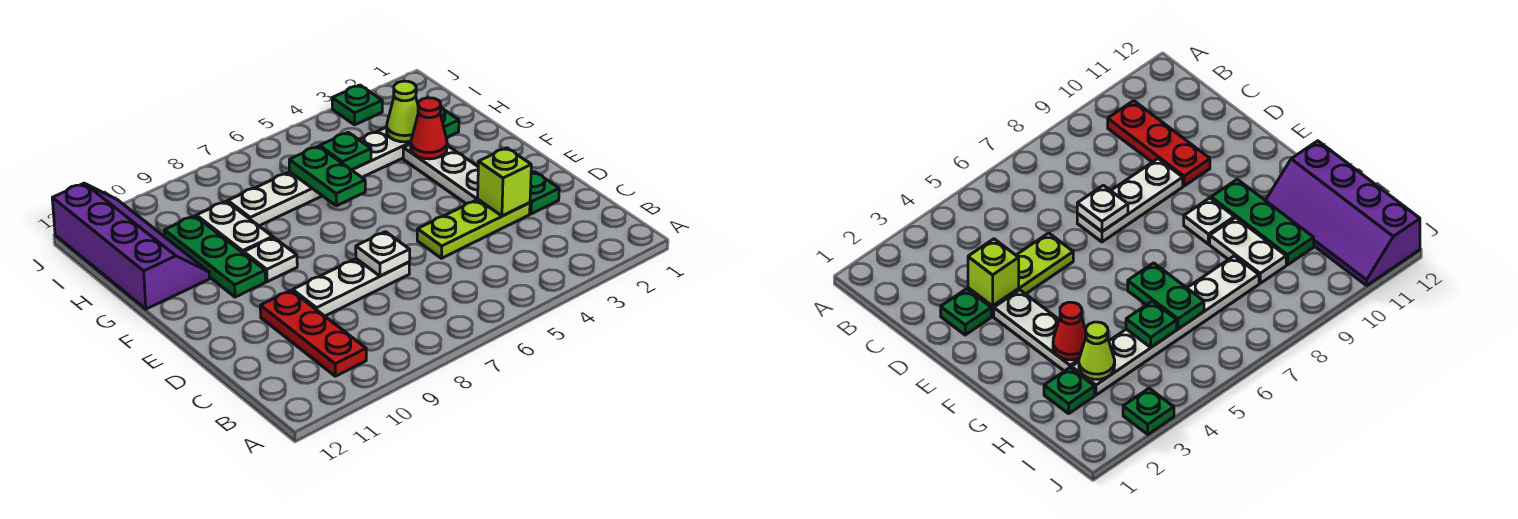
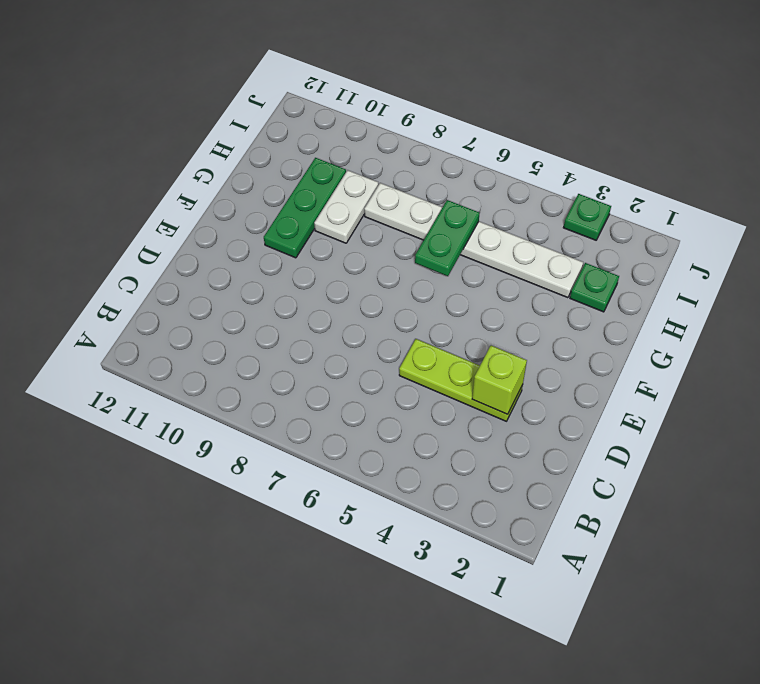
none -> red plate B10:D10 level 1
none -> green plate D2 level 1
none -> white plate D7:D9 level 1

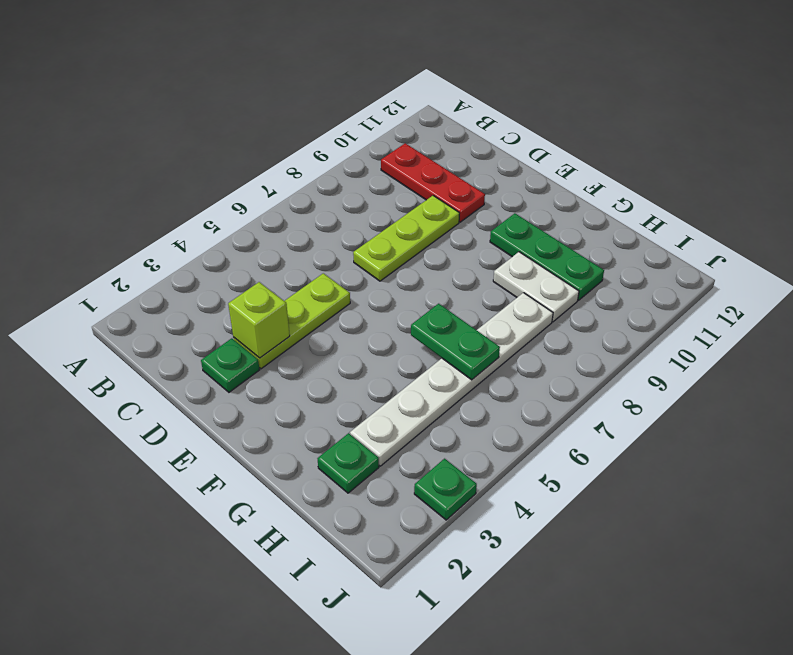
lime plate D7:D9 level 1 -> white plate D7:D9 level 1
none -> white plate E3:G3 level 1
none -> white plate F9 level 1
none -> purple slope G11:J12 level 1 top 12

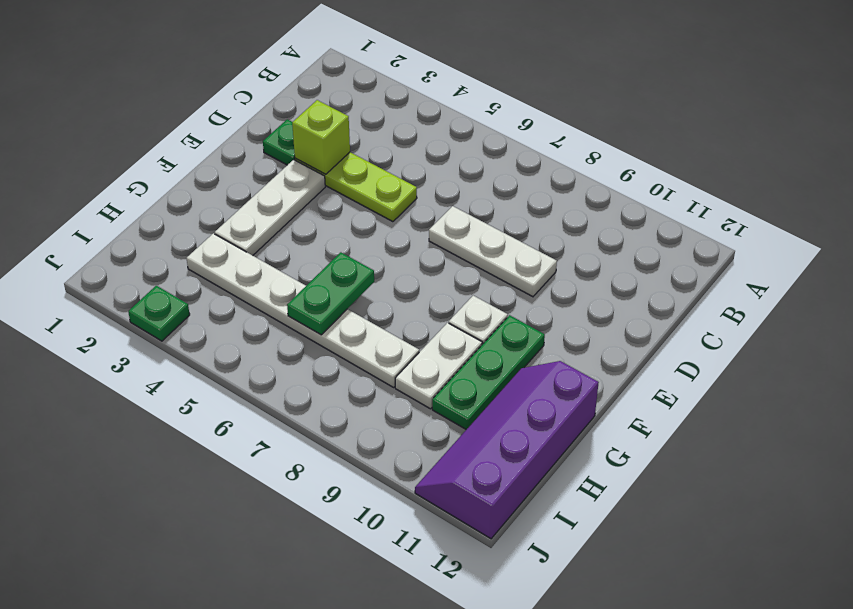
none -> red plate B10:D10 level 1
none -> green plate H2 level 1
none -> white plate D7 level 2

